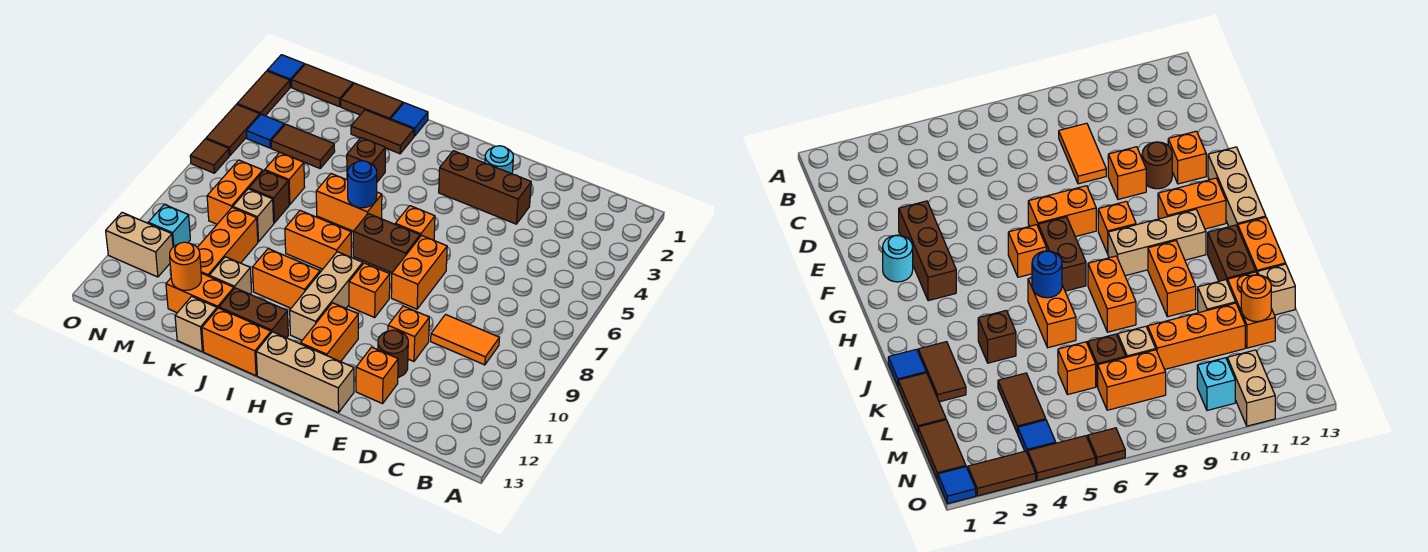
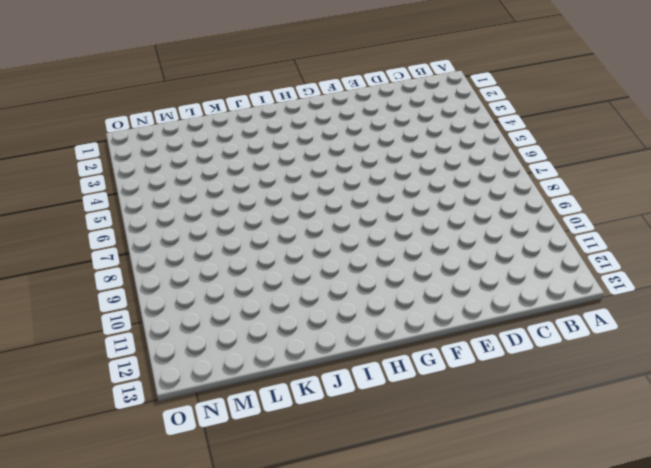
none -> orange tile C9:D9 level 1
none -> brown brick E3:G3 level 1
none -> orange brick E10 level 1
none -> brown round brick E11 level 1

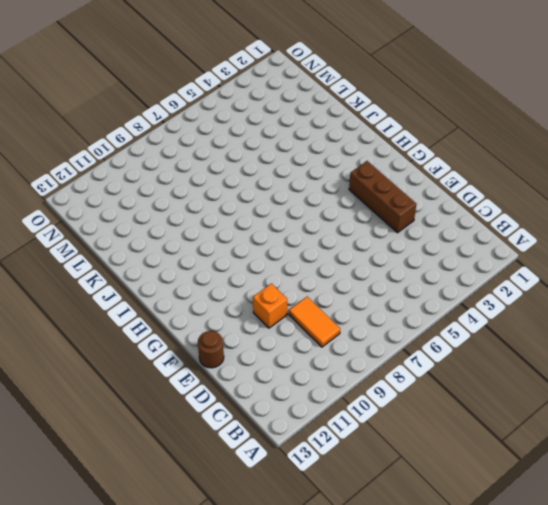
brown round brick E13 level 1 -> brown round brick E11 level 1
none -> orange brick E12 level 1
none -> cyan round brick F2 level 1
none -> orange brick F7:F8 level 1
none -> tan brick F13:H13 level 1

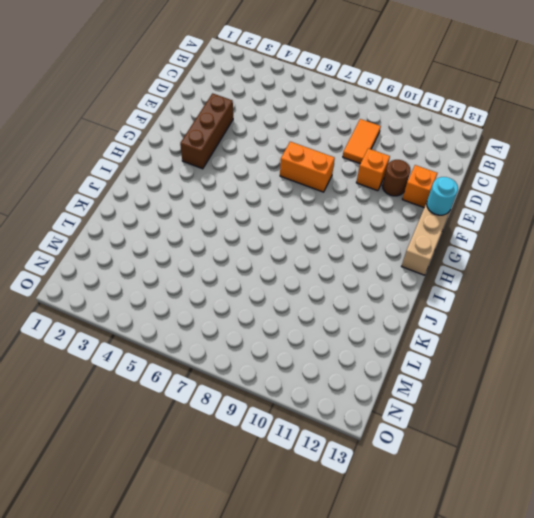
cyan round brick F13 level 2 -> cyan round brick F2 level 1
none -> orange brick G6 level 1
none -> brown brick G7:H7 level 1
none -> orange brick G9 level 1
none -> orange brick G11:G12 level 1

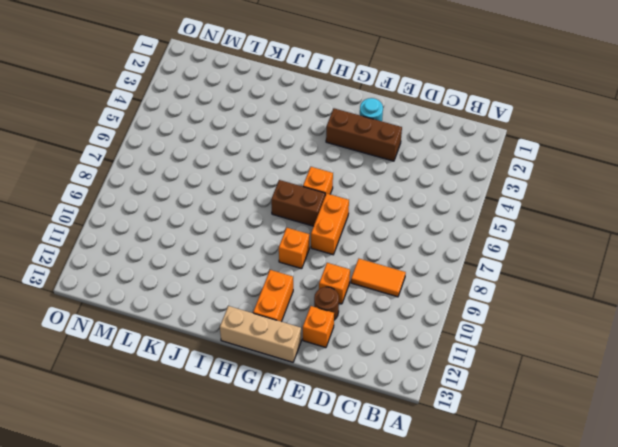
none -> tan brick H9:H11 level 1
none -> orange brick I6:J6 level 1
none -> orange brick I8:J8 level 1
none -> orange brick I10:J10 level 1

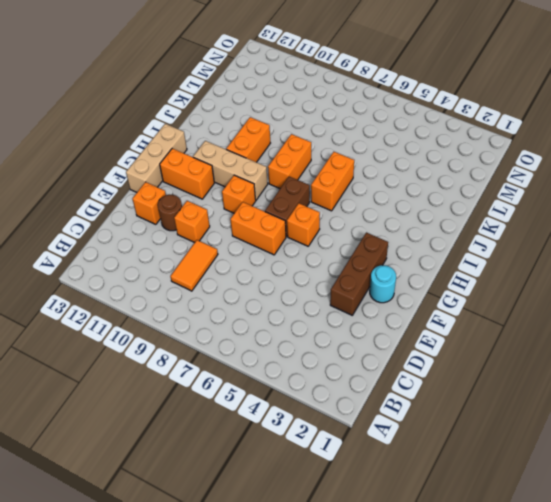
none -> brown brick I12:J12 level 1
none -> orange brick I13:J13 level 1
none -> blue tile J1 level 1
none -> brown tile J2:K2 level 1

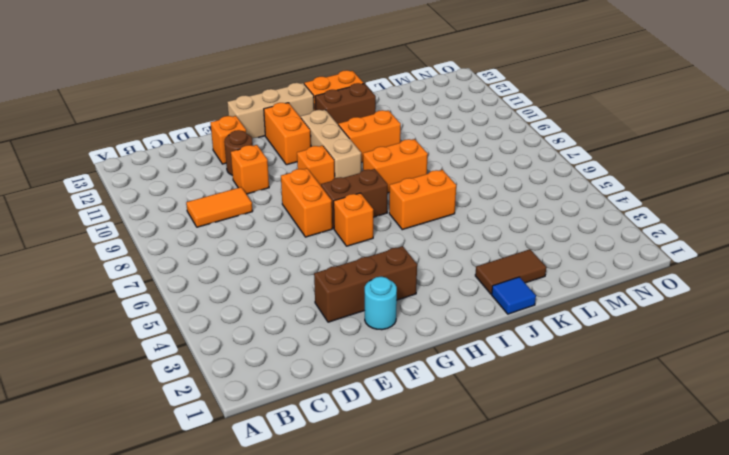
none -> brown brick J4 level 1
none -> brown tile K1:L1 level 1
none -> tan brick K11 level 1
none -> orange brick K12:L12 level 1

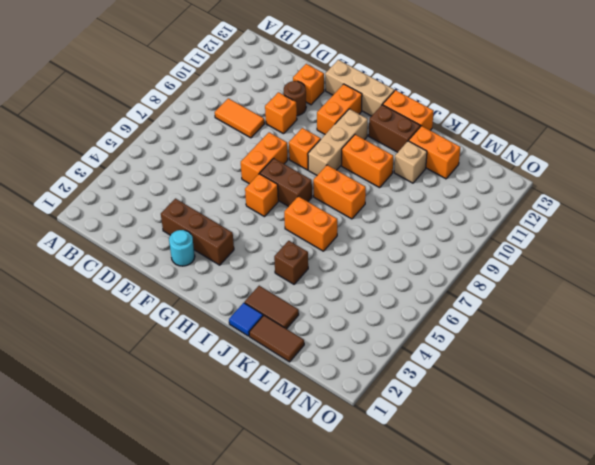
none -> tan brick K13 level 1
none -> brown tile L4:M4 level 1
none -> orange brick L6 level 1
none -> brown brick L7 level 1

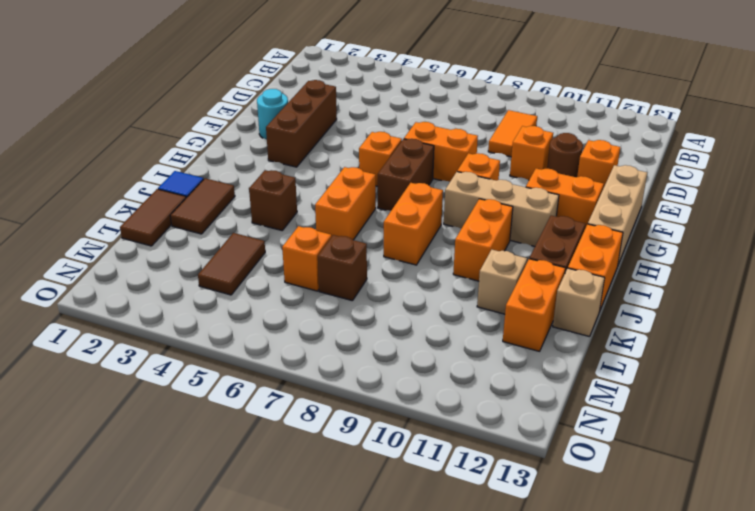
none -> tan brick L8 level 1
none -> orange brick L9:L11 level 1
none -> brown tile M1:N1 level 1
none -> orange brick M7:M8 level 1

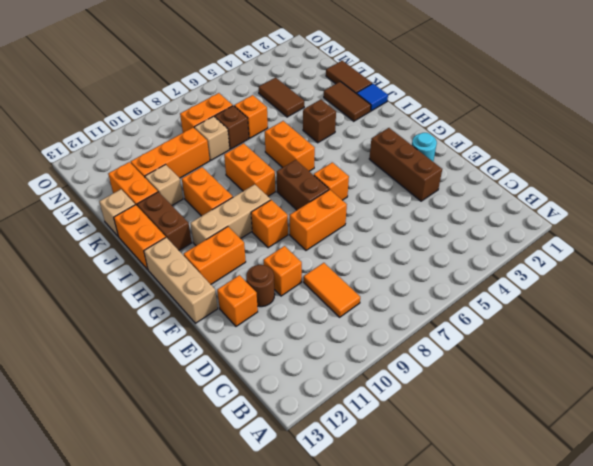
none -> brown tile M1:N1 level 1
none -> blue tile N4 level 1
none -> cyan brick N10 level 1
none -> tan brick N11:O11 level 1

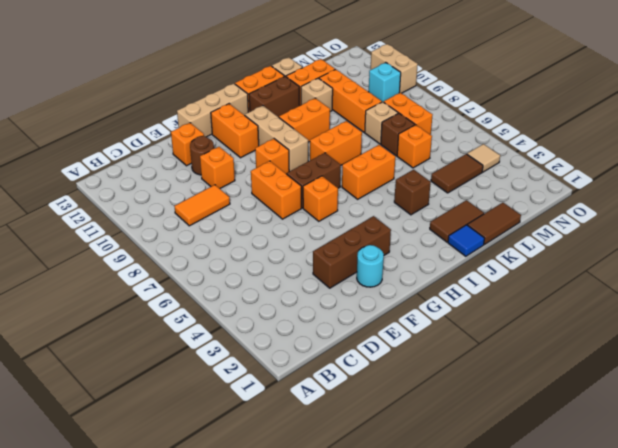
tan tile N4 level 1 -> blue tile N4 level 1
tan brick O10:O11 level 1 -> tan brick N11:O11 level 1
none -> brown tile M1:N1 level 1
none -> blue tile O1 level 1
none -> brown tile O2:O3 level 1
none -> brown tile O4:O5 level 1

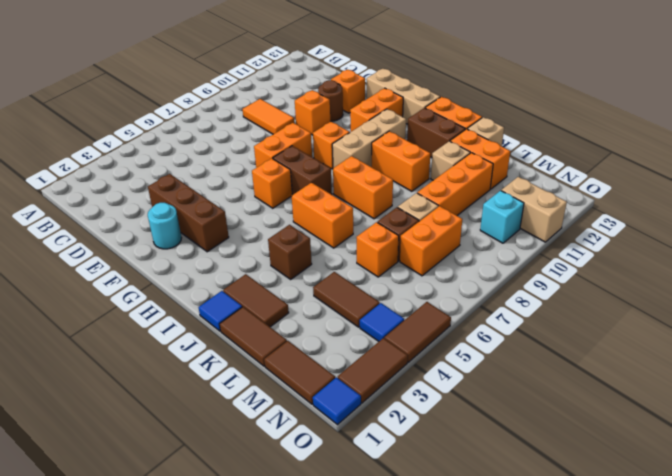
none -> brown tile O6 level 1
none -> blue round brick I6 level 2
none -> orange round brick L12 level 2

